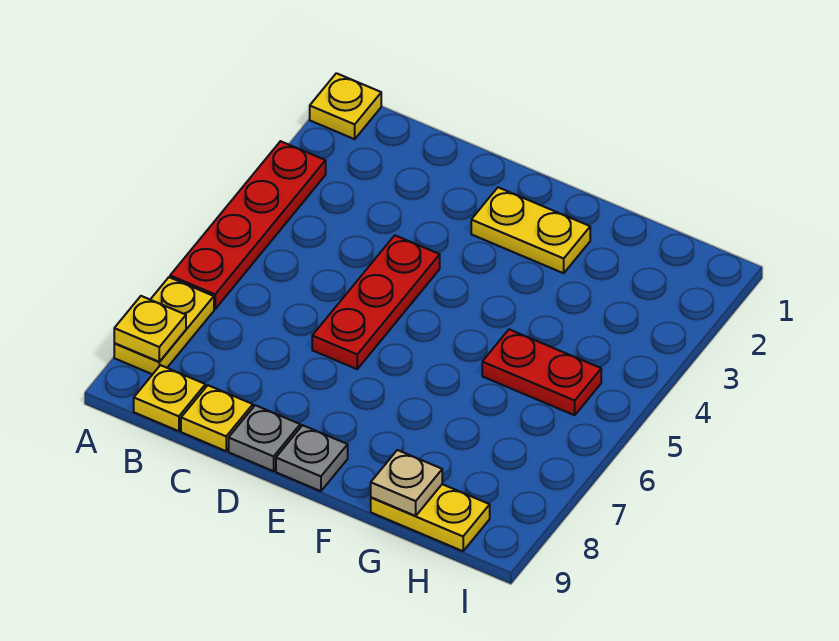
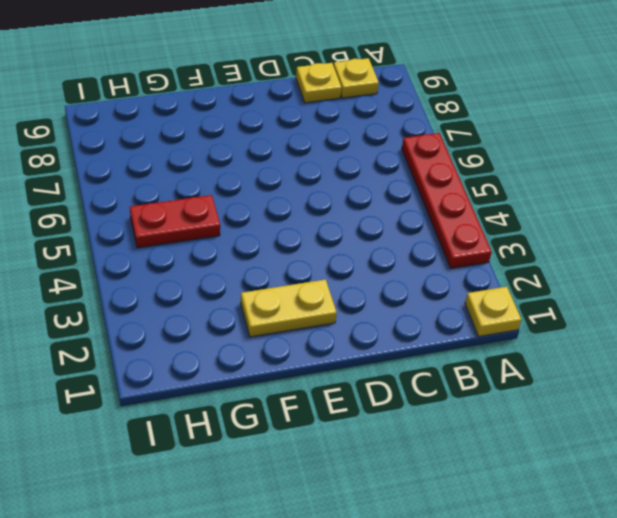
none -> yellow plate A7:A8 level 1
none -> red plate D4:D6 level 1
none -> grey plate D9 level 1

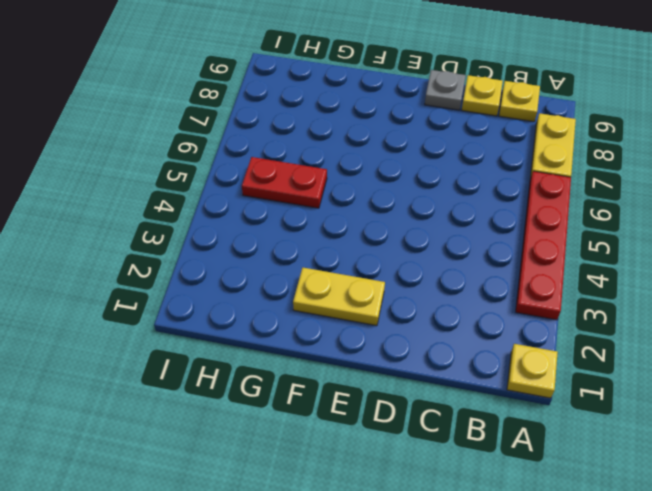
none -> red plate D4:D6 level 1
none -> grey plate E9 level 1
none -> yellow plate G9:H9 level 1

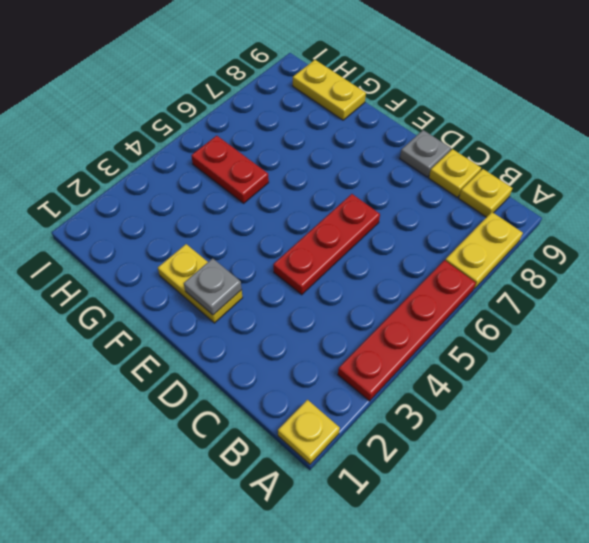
grey plate E2 level 2 -> grey plate E9 level 1
none -> yellow plate A8 level 2
none -> tan plate G9 level 2

